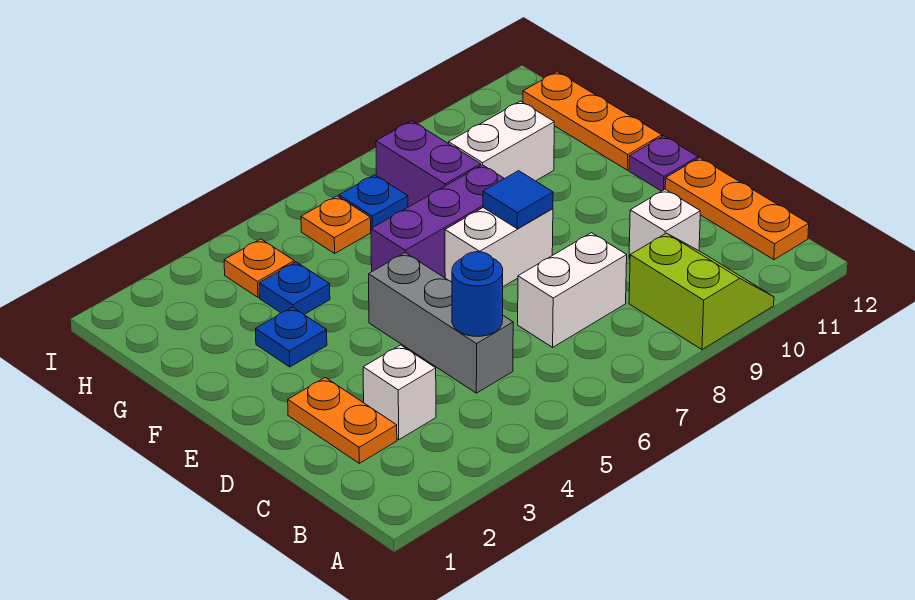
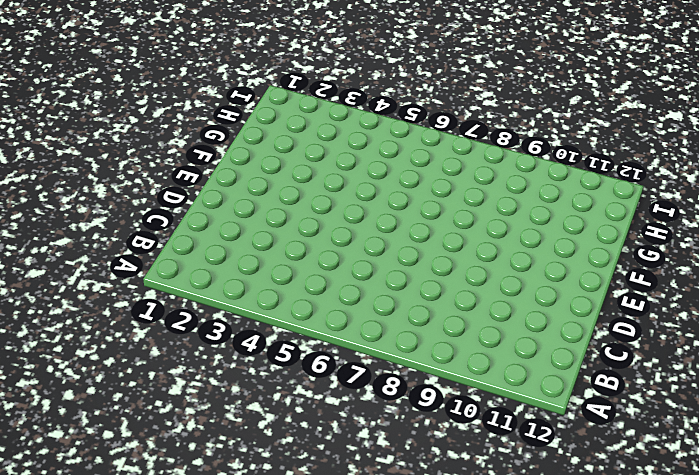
none -> lime slope A9:B10 level 1 top 9
none -> orange plate B12:D12 level 1
none -> orange plate C2:D2 level 1

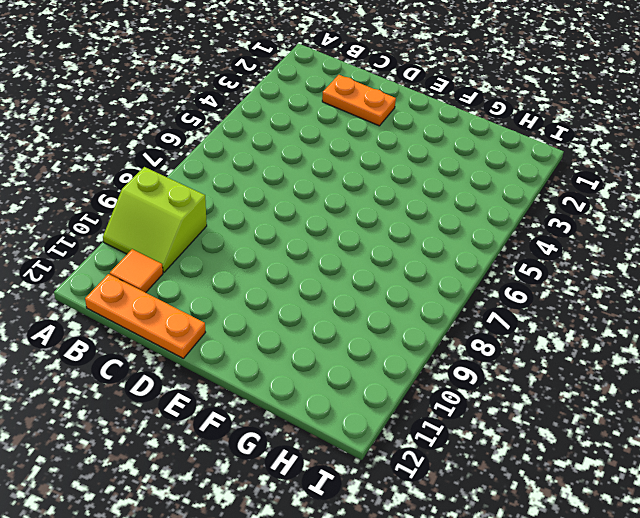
orange tile B11 level 1 -> none
none -> white brick C3 level 1
none -> grey brick C5:E5 level 1
none -> white brick C7:C8 level 1

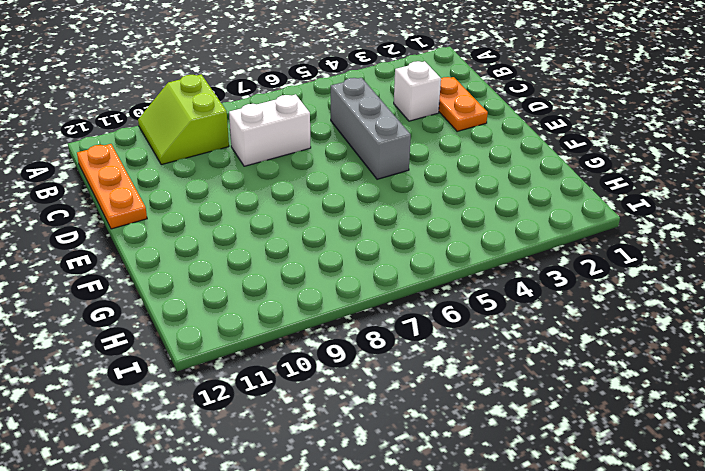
none -> white brick C10 level 1
none -> white brick E7:E8 level 1
none -> purple plate E12 level 1

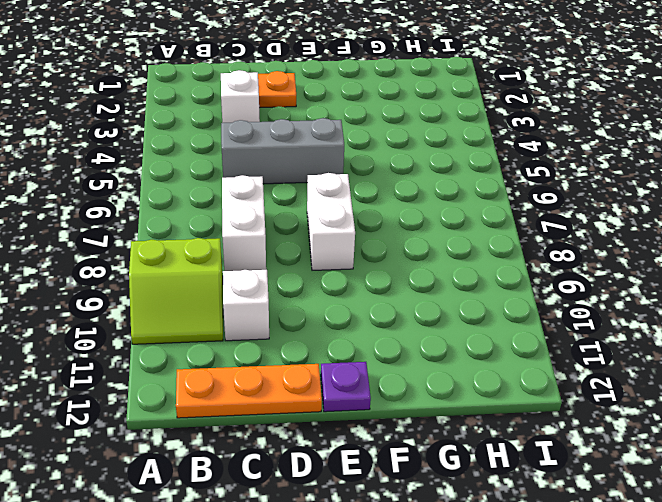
none -> blue plate F3 level 1
none -> purple brick F6:F8 level 1
none -> orange plate F12:H12 level 1

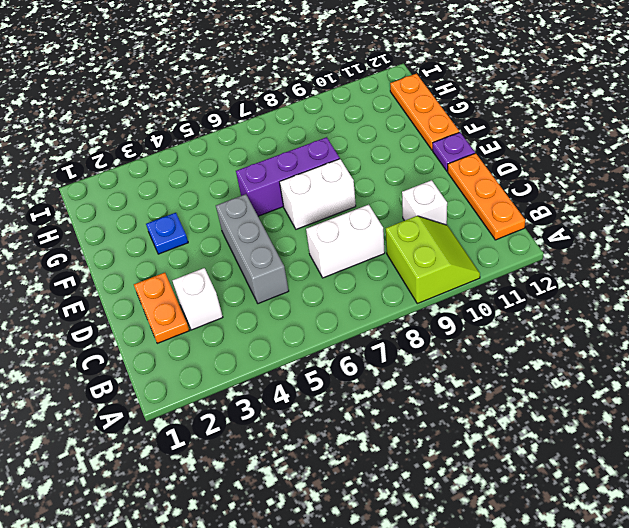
none -> blue plate G4 level 1
none -> purple brick G8:H8 level 1
none -> white brick G9:G10 level 1

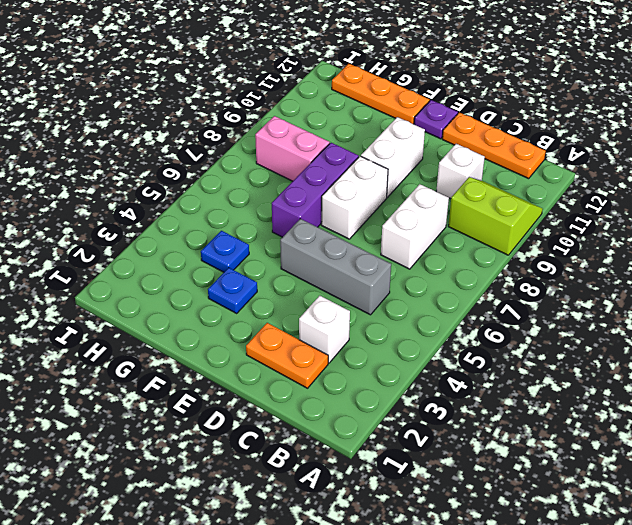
white brick E9:E10 level 1 -> white brick G9:G10 level 1
pink brick G8:H8 level 1 -> purple brick G8:H8 level 1
none -> orange plate H4 level 1
none -> orange plate H6 level 1
none -> blue plate H7 level 1

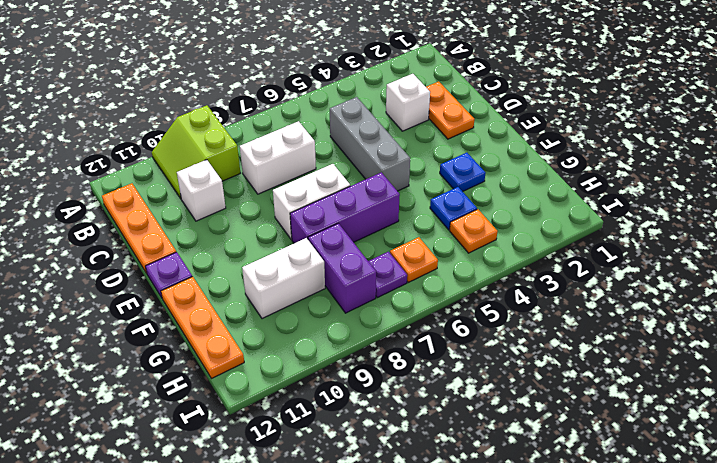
purple plate H7 level 1 -> blue plate H7 level 1
none -> blue round brick C5 level 2
none -> blue tile E8 level 2

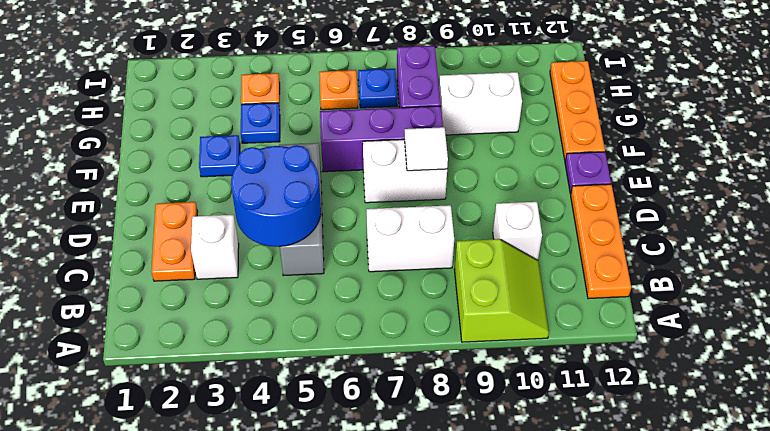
blue round brick C4:D5 level 2 -> blue round brick C5 level 2
white tile E8 level 2 -> blue tile E8 level 2

